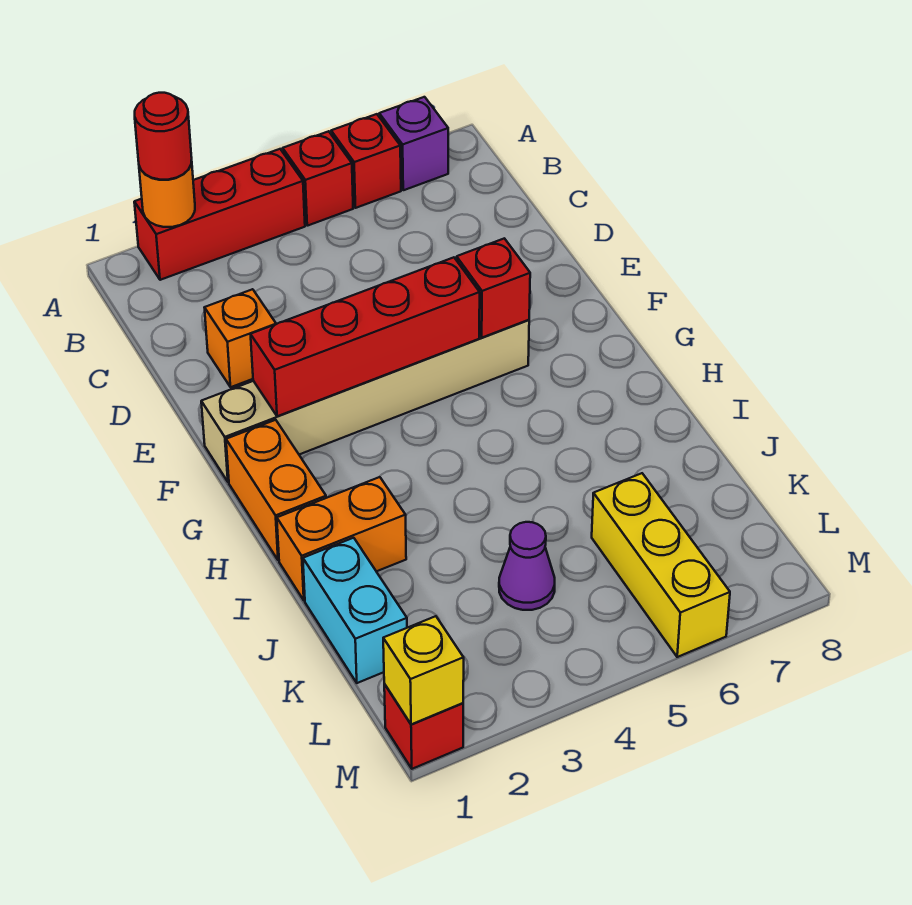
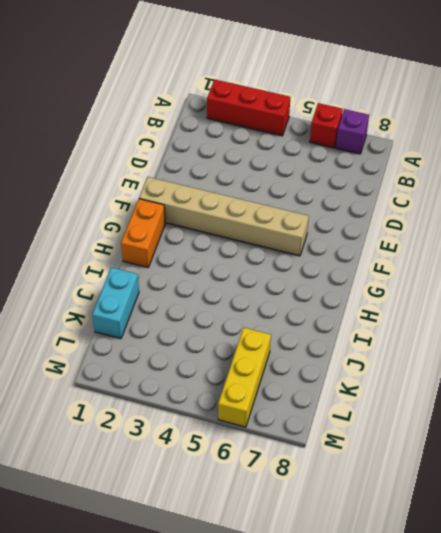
none -> red brick A5 level 1
none -> orange brick D2 level 1
none -> orange brick I1:I2 level 1

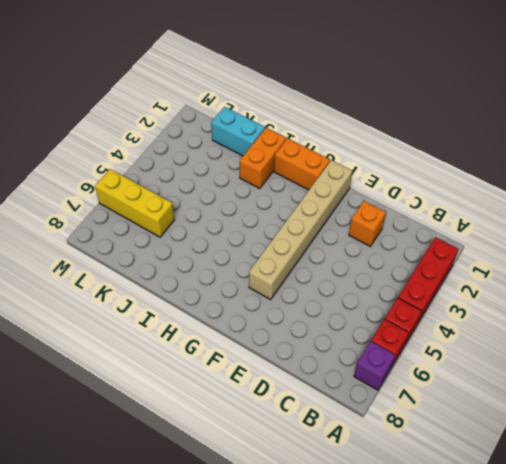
none -> purple cone K4 level 1
none -> red brick M1 level 1
none -> orange round brick A2 level 2

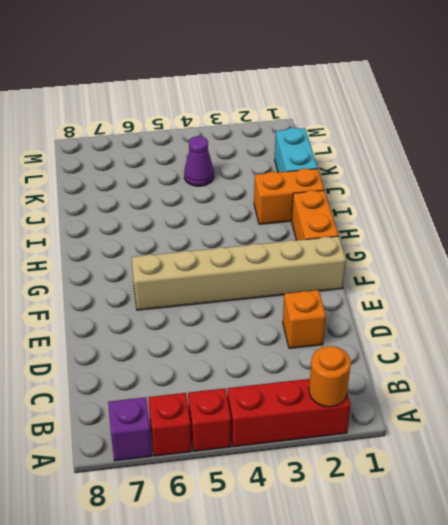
none -> yellow brick K6:M6 level 1
none -> red brick M1 level 1
none -> red brick F2:F5 level 2

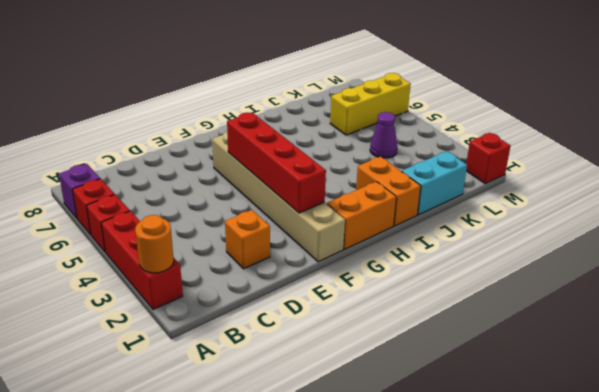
none -> red brick F6 level 2
none -> yellow brick M1 level 2
none -> red round brick A2 level 3

